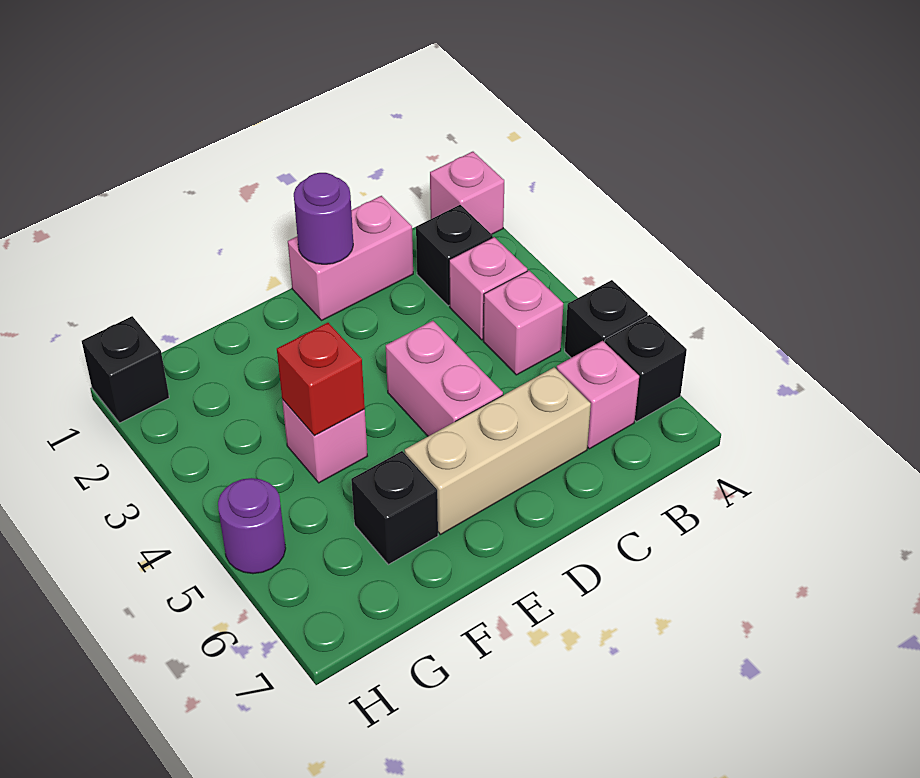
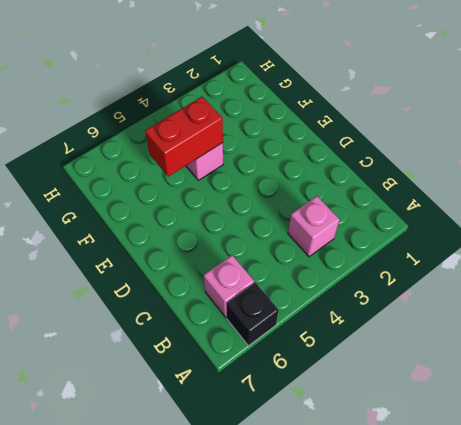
red brick F4:F5 level 2 -> red brick F4 level 2
none -> pink brick A1 level 1
none -> black brick A5 level 1
none -> black brick B2 level 1

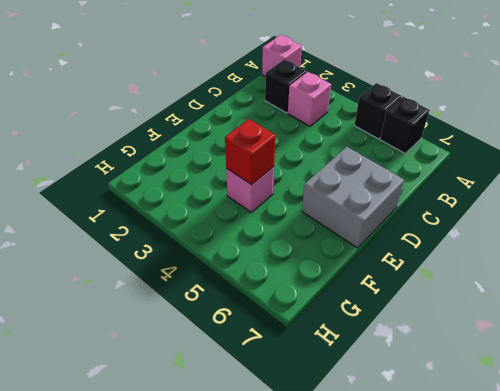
grey brick D6:E7 level 1 -> tan brick C6:E6 level 1
none -> pink brick B4 level 1
none -> pink brick B6 level 1
none -> pink brick C1:D1 level 1

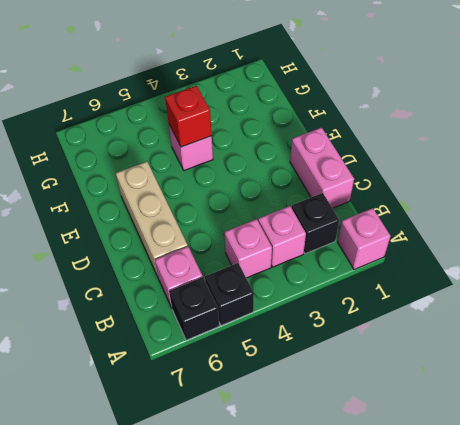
none -> pink brick D4:D5 level 1
none -> black brick F6 level 1
none -> black brick H1 level 1

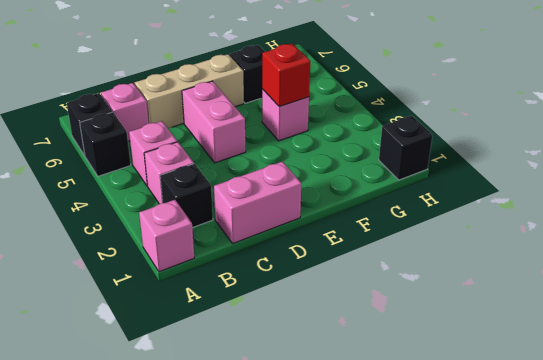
none -> purple round brick H5 level 1
none -> purple round brick D1 level 2

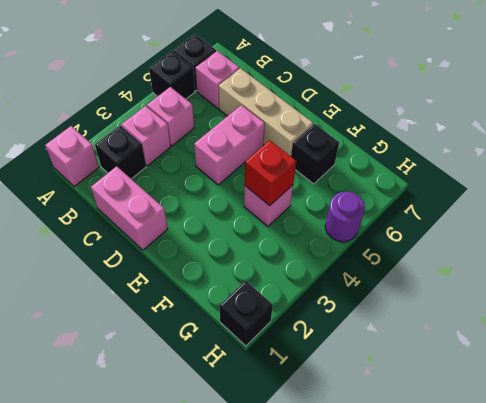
none -> purple round brick D1 level 2

